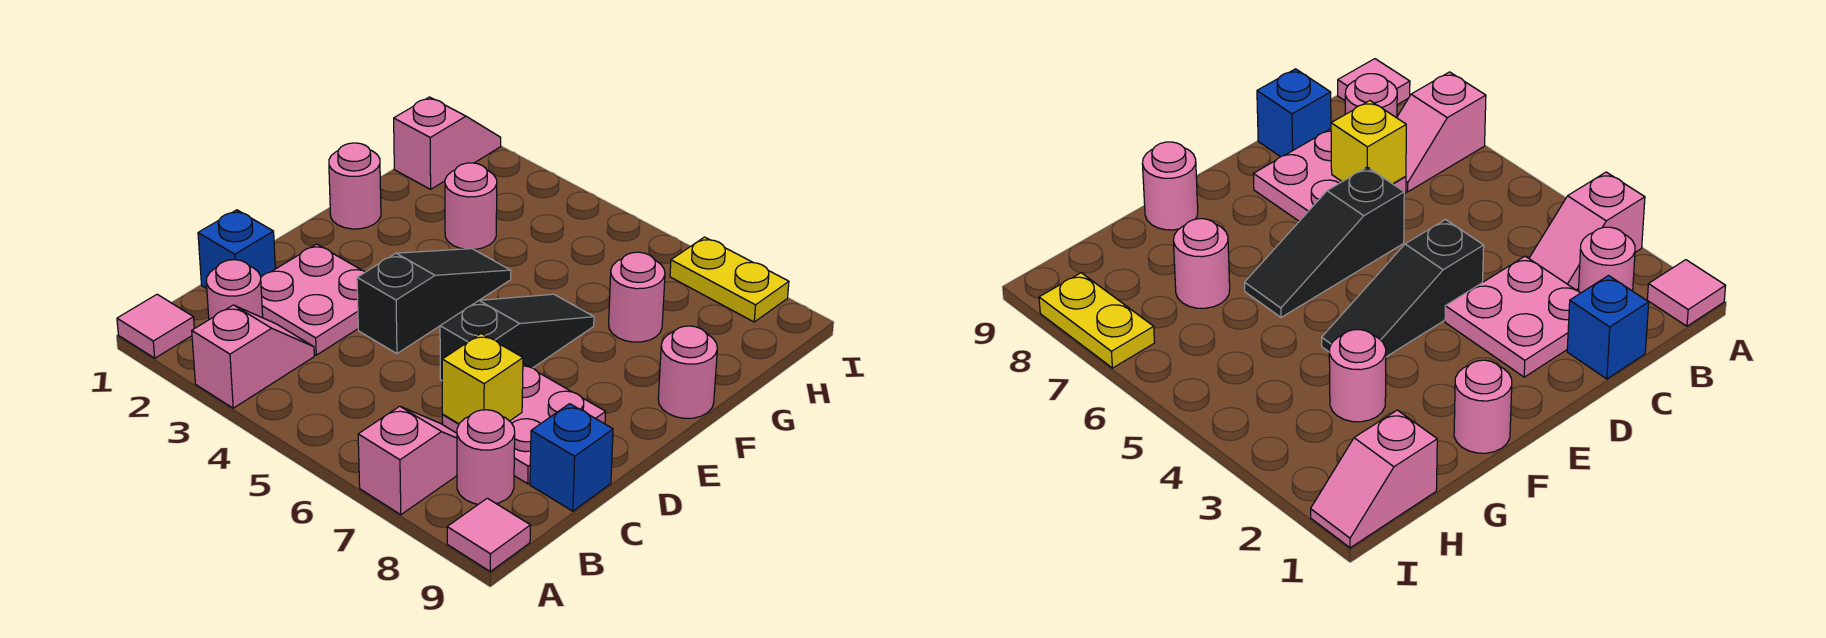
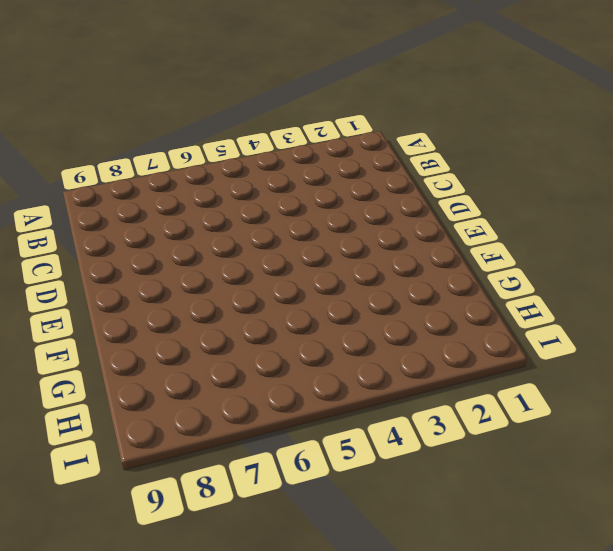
none -> pink tile A1 level 1
none -> pink slope A3:B3 level 1 top A
none -> pink slope A7:B7 level 1 top A

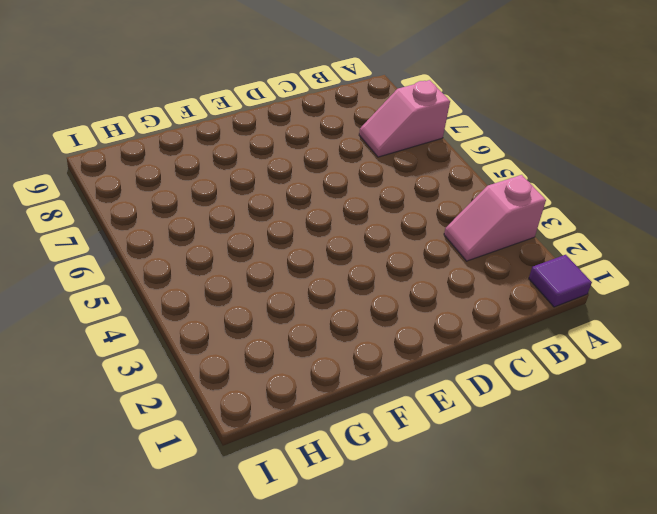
purple tile A1 level 1 -> pink tile A1 level 1
none -> pink tile A9 level 1
none -> pink round brick B2 level 1
none -> pink round brick B8 level 1

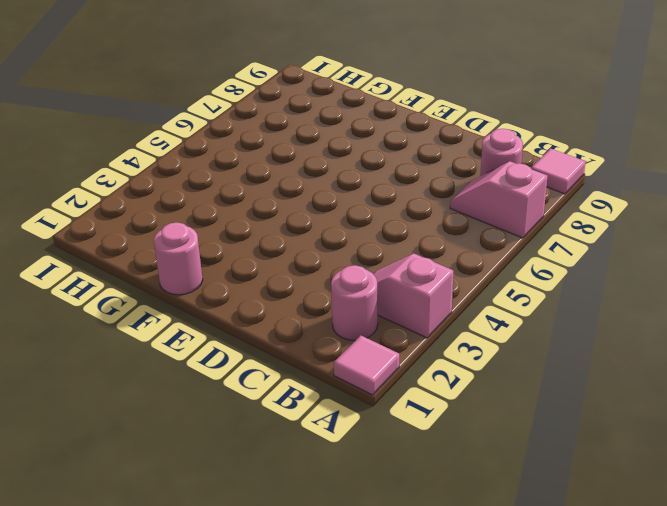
none -> blue brick C1 level 1
none -> pink plate C2:D3 level 1
none -> pink plate C7:D8 level 1

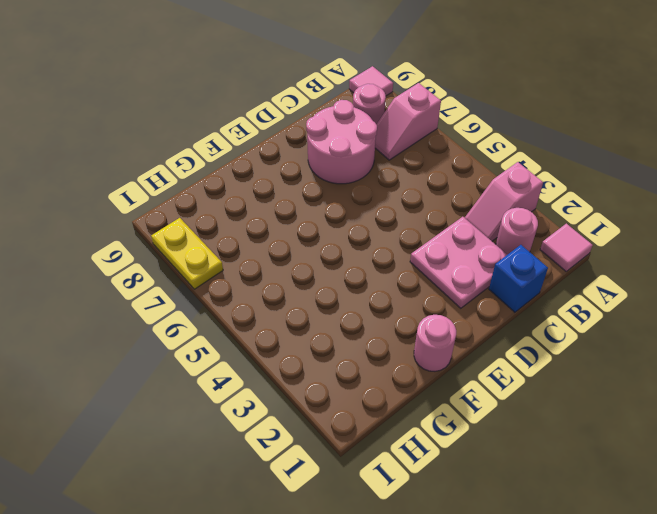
pink round brick C7:D8 level 1 -> pink plate C7:D8 level 1
none -> blue brick C9 level 1
none -> black slope D4:F4 level 1 top D
none -> black slope D6:F6 level 1 top D

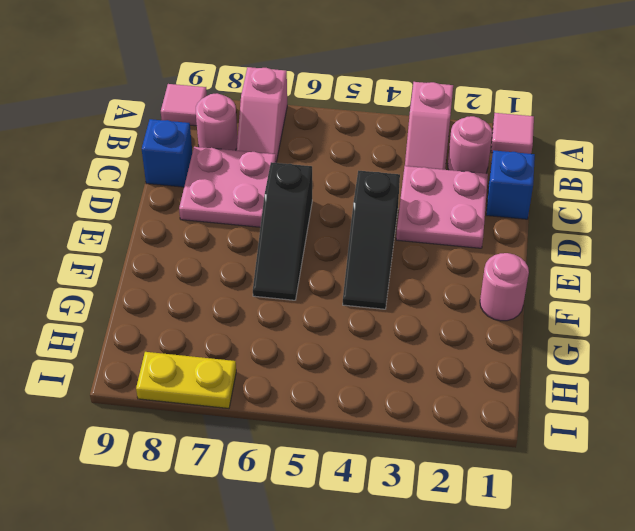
none -> pink round brick F9 level 1
none -> pink round brick G3 level 1
none -> pink round brick G7 level 1

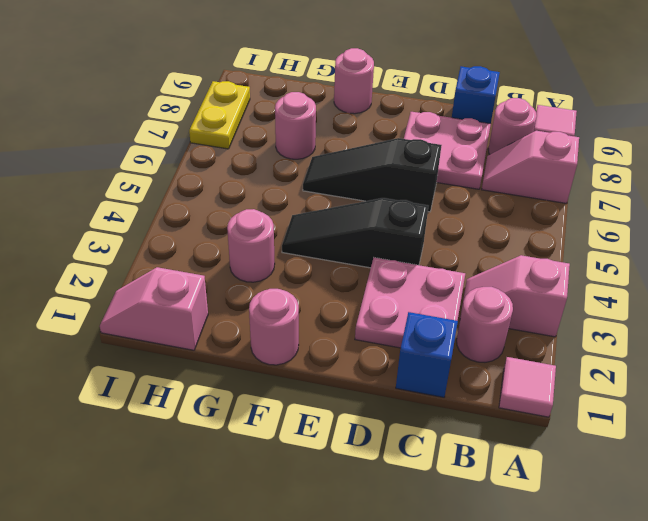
none -> yellow brick C7 level 2

